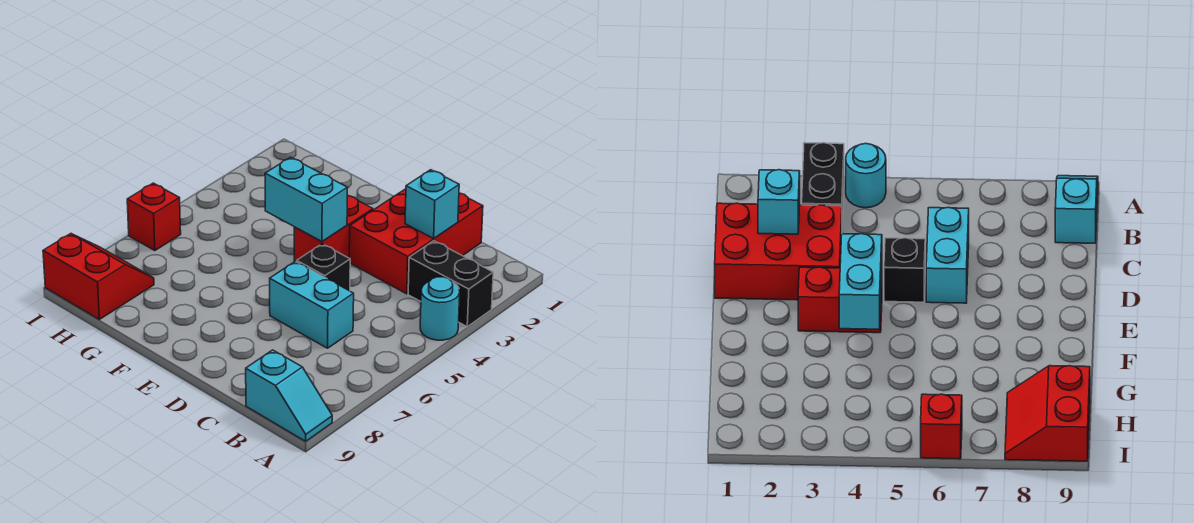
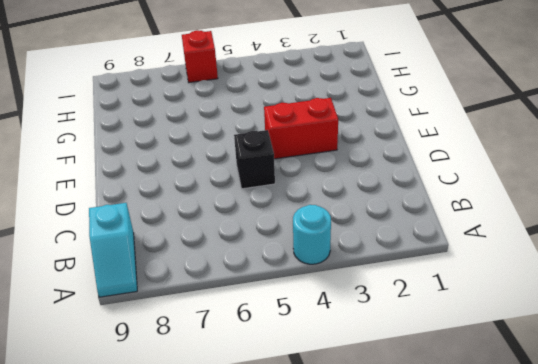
none -> black brick A3:B3 level 1
none -> red brick C1:D3 level 1

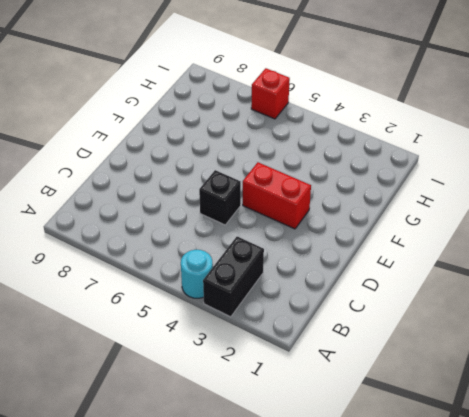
none -> cyan slope A9:B9 level 1 top B
none -> red brick C1:D3 level 1

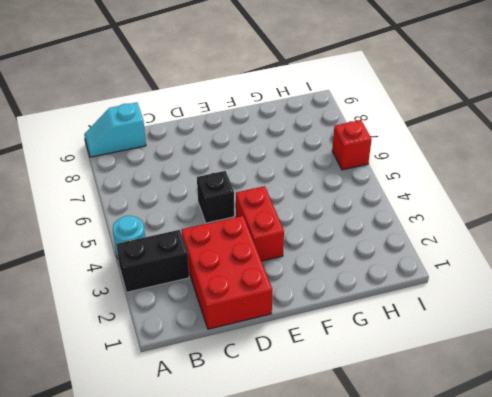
none -> cyan brick C6:D6 level 1
none -> red slope H8:I9 level 1 top 9

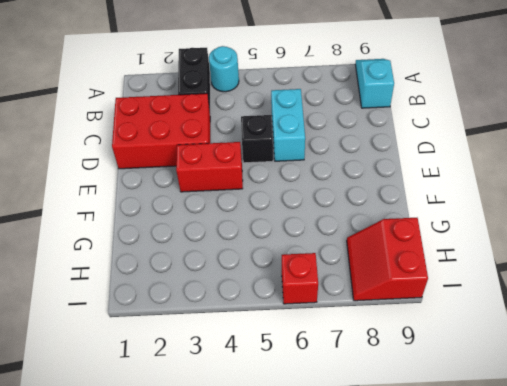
none -> cyan brick C2 level 2
none -> cyan brick E4:F4 level 2

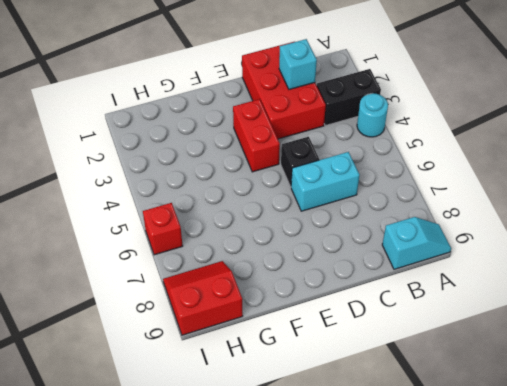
none -> cyan brick E4:F4 level 2

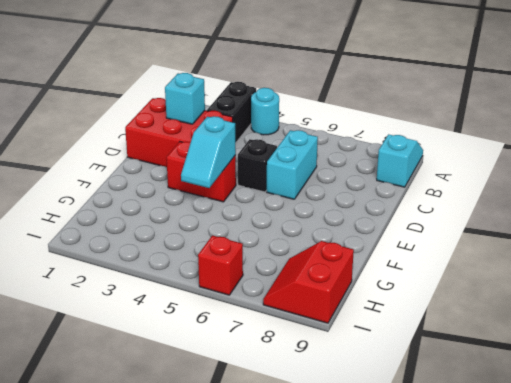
cyan slope E4:F4 level 2 top E -> cyan brick E4:F4 level 2

